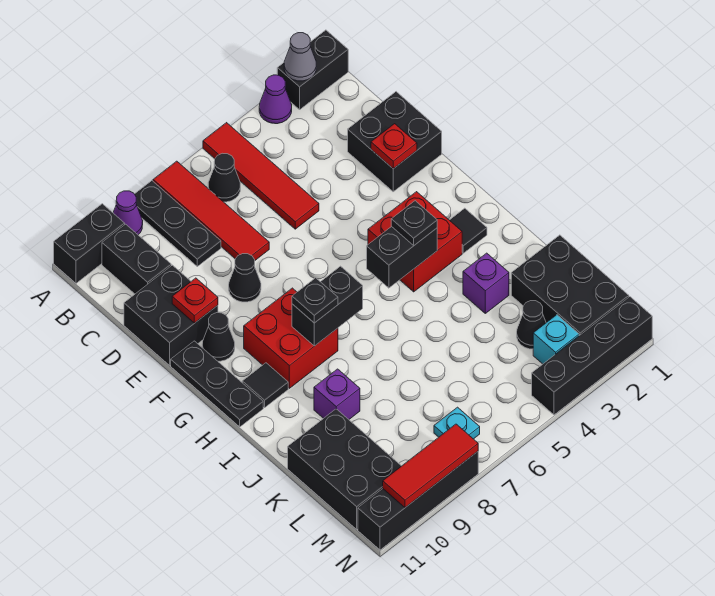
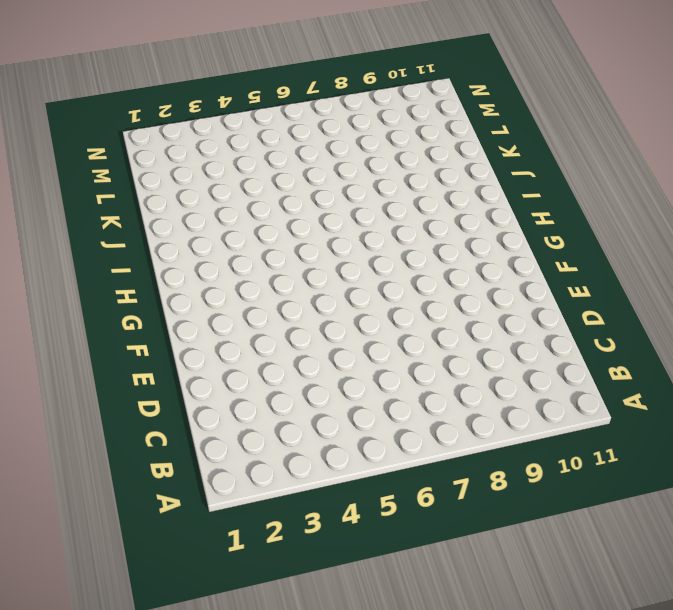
none -> black brick A1:A2 level 1
none -> purple cone A3 level 1
none -> red tile A5:D5 level 1
none -> red tile A7:D7 level 1

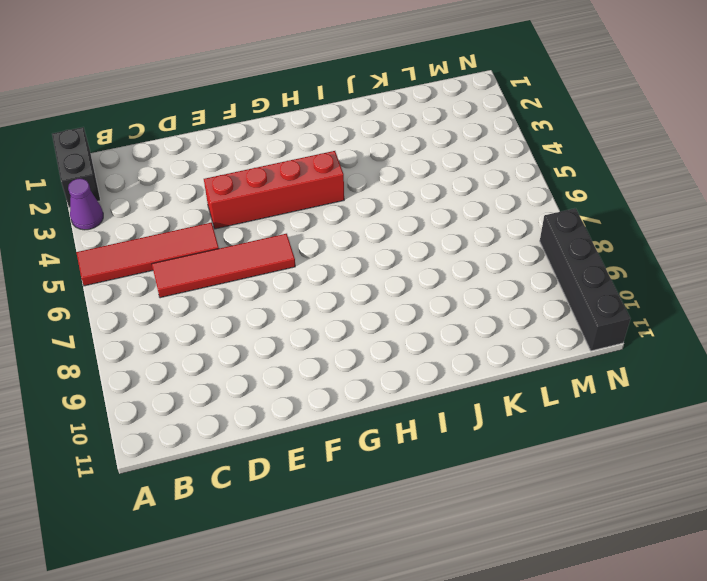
red tile C6:F6 level 1 -> red tile A7:D7 level 1
red brick E4:H4 level 1 -> red brick G3:H4 level 1
none -> black plate A8:C8 level 1
none -> purple cone A9 level 1
none -> black brick A10:A11 level 1
none -> black cone B6 level 1

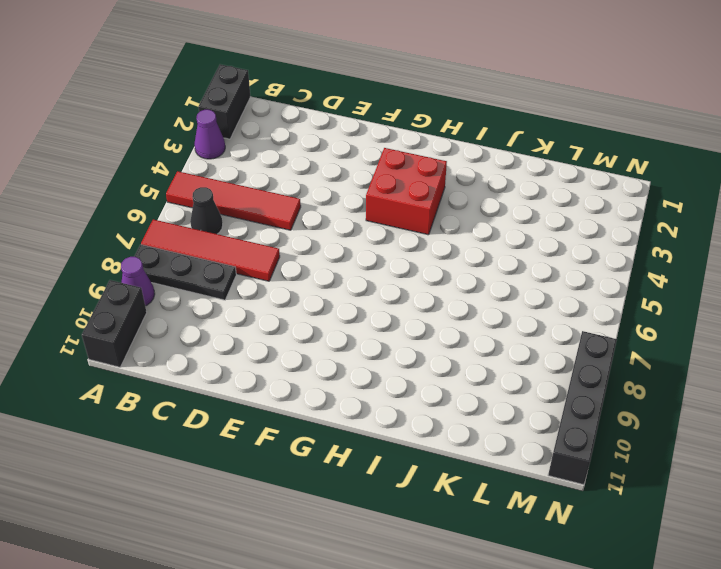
none -> black brick B10:C10 level 1
none -> black brick D1:E2 level 1
none -> black brick D10:E11 level 1
none -> black cone E8 level 1

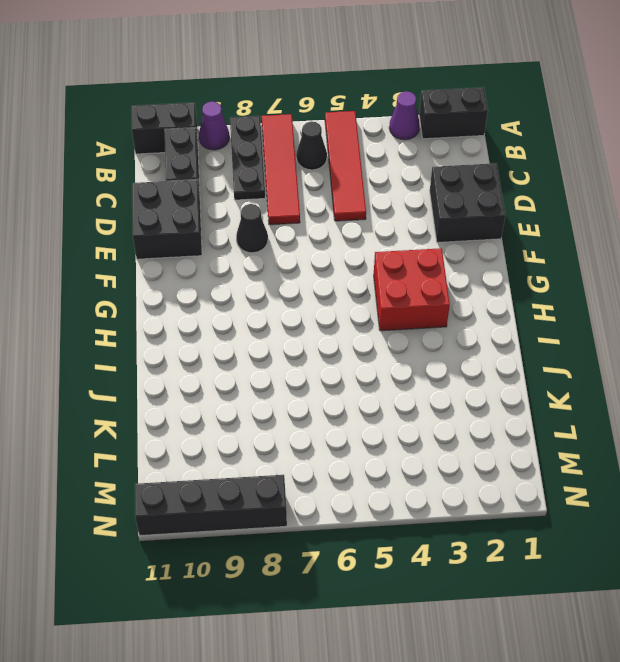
none -> black cone F10 level 1
none -> black plate F11:H11 level 1
none -> red brick G8:H9 level 1
none -> black tile H2 level 1

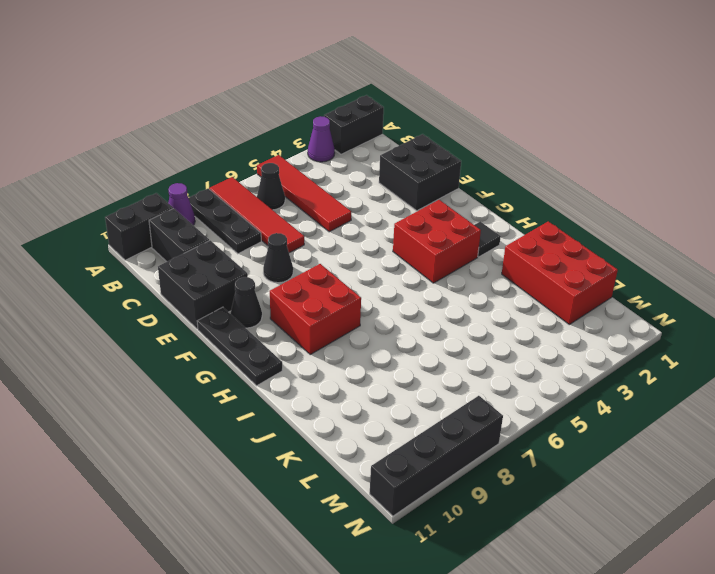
red brick J1:L2 level 1 -> black brick K1:M2 level 1
none -> black tile H10 level 1
none -> purple brick J3 level 1
none -> purple brick J9 level 1
none -> black brick K10:M11 level 1

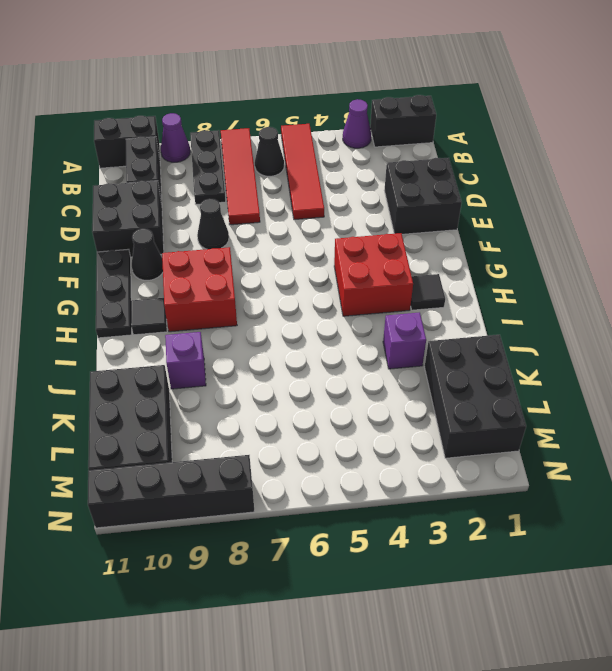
none -> black cone L3 level 1
none -> cyan brick M3 level 1
none -> cyan plate M7 level 1
none -> black brick N1:N4 level 1

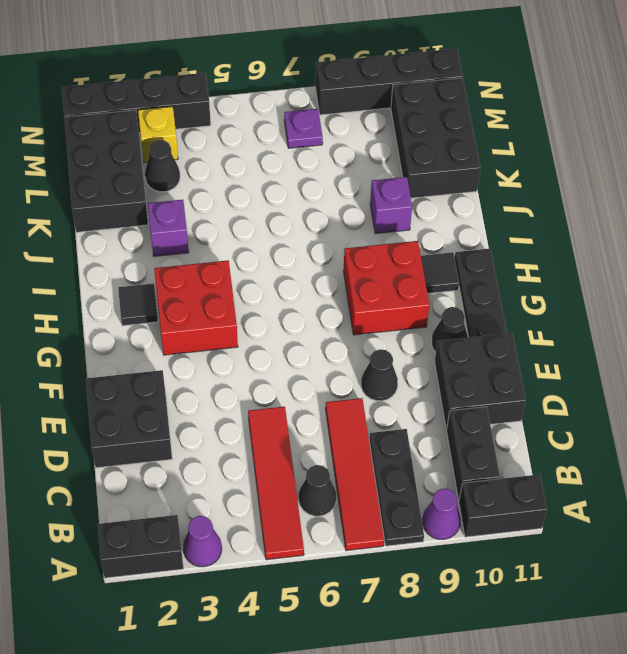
yellow brick M3 level 1 -> cyan brick M3 level 1
purple plate M7 level 1 -> cyan plate M7 level 1
none -> grey cone A2 level 2
none -> red plate E2 level 2
none -> red plate E10 level 2
none -> black brick H4:H5 level 2

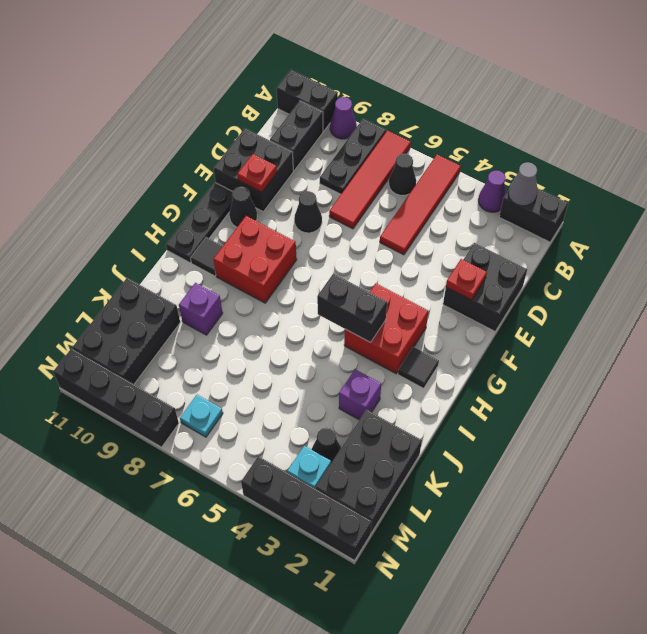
none -> black brick H7:H8 level 2
none -> red tile N8:N10 level 2
none -> black plate H4 level 3
none -> black plate H8 level 3

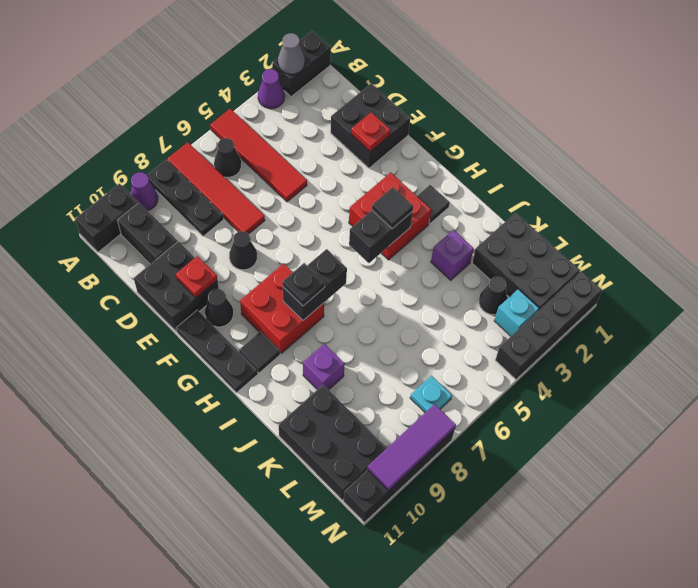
black tile H4 level 3 -> black plate H4 level 3
purple tile N8:N10 level 2 -> red tile N8:N10 level 2

